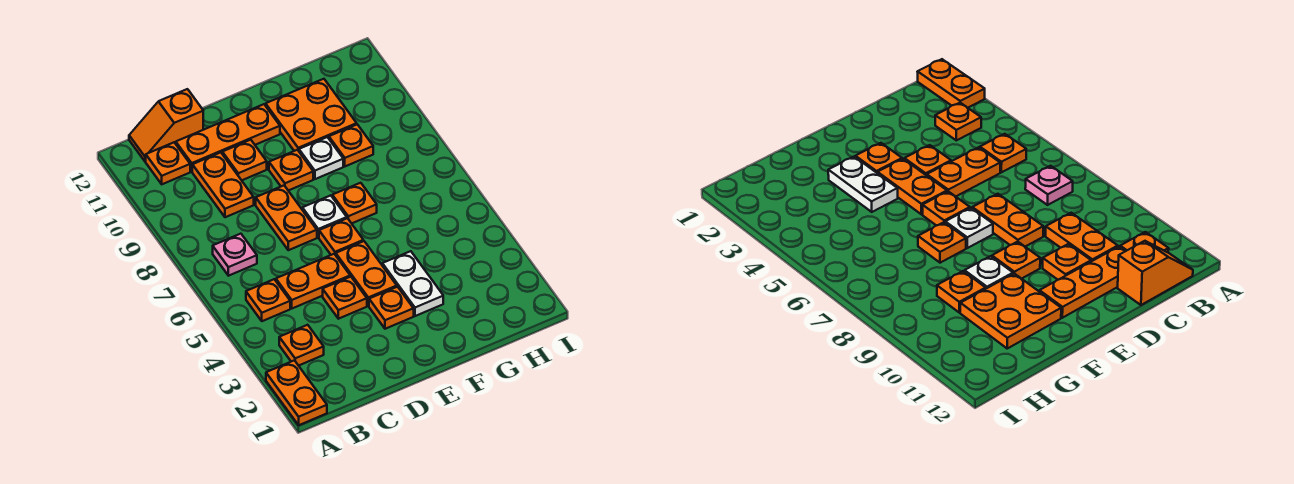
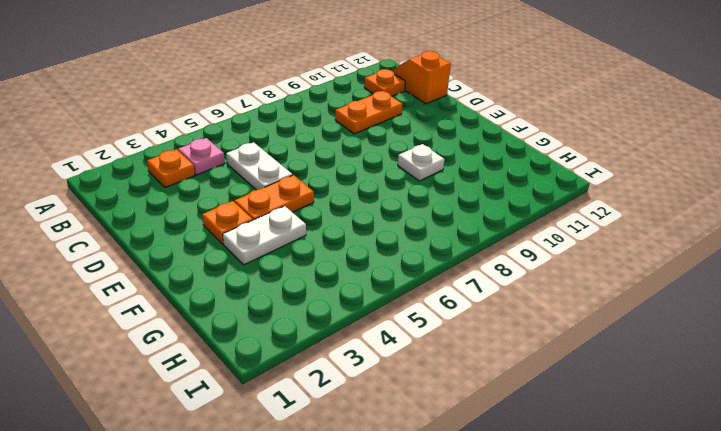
pink plate B4 level 1 -> pink plate B7 level 1
white plate C5:D5 level 1 -> orange plate C5:D5 level 1
none -> orange plate A1:A2 level 1
none -> orange plate B5 level 1
none -> orange plate C11:E11 level 1

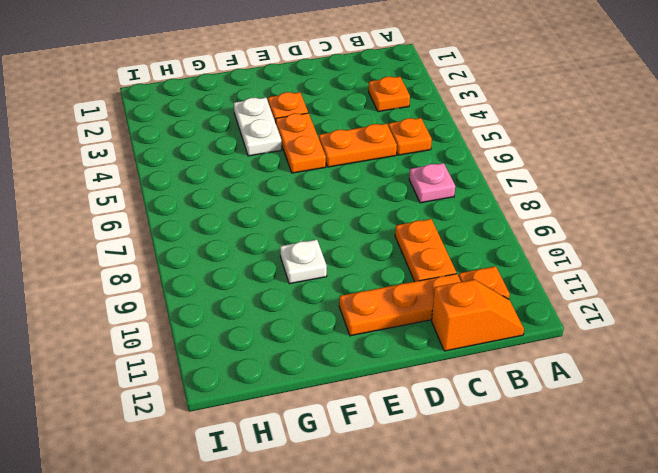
none -> orange plate A1:A2 level 1
none -> orange plate D4 level 1
none -> orange plate D7:D8 level 1

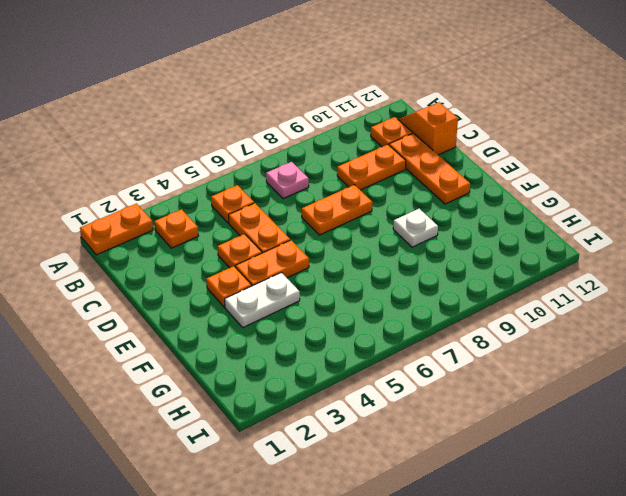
none -> orange plate D10 level 1
none -> orange plate E6 level 1
none -> white plate E7 level 1

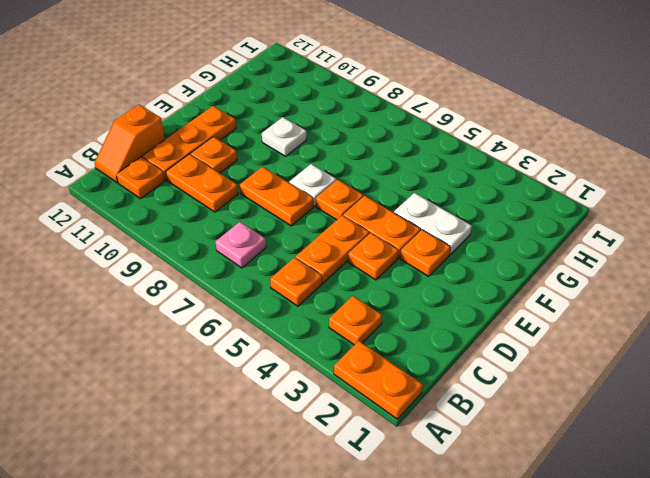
none -> orange plate E9 level 1
none -> orange plate F7 level 1
none -> orange plate F10:G11 level 1

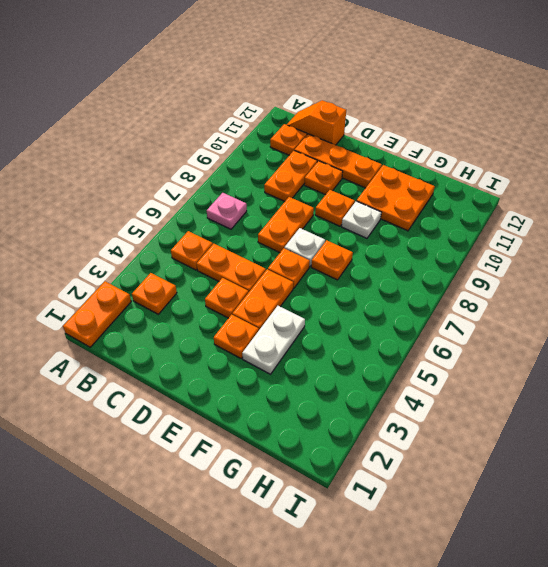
none -> orange plate G9 level 1

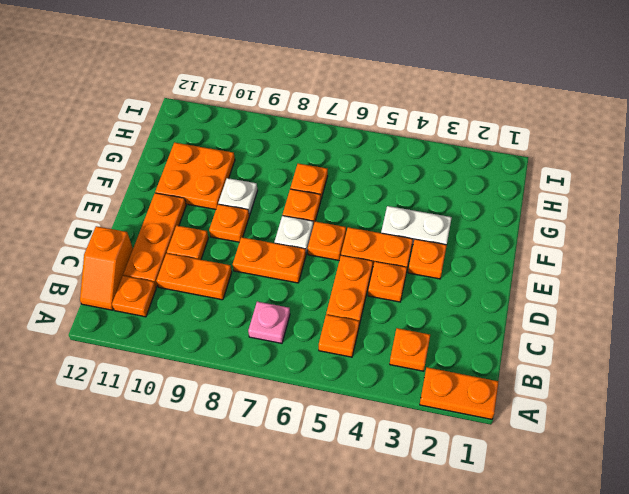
orange plate G7 level 1 -> orange plate G9 level 1

